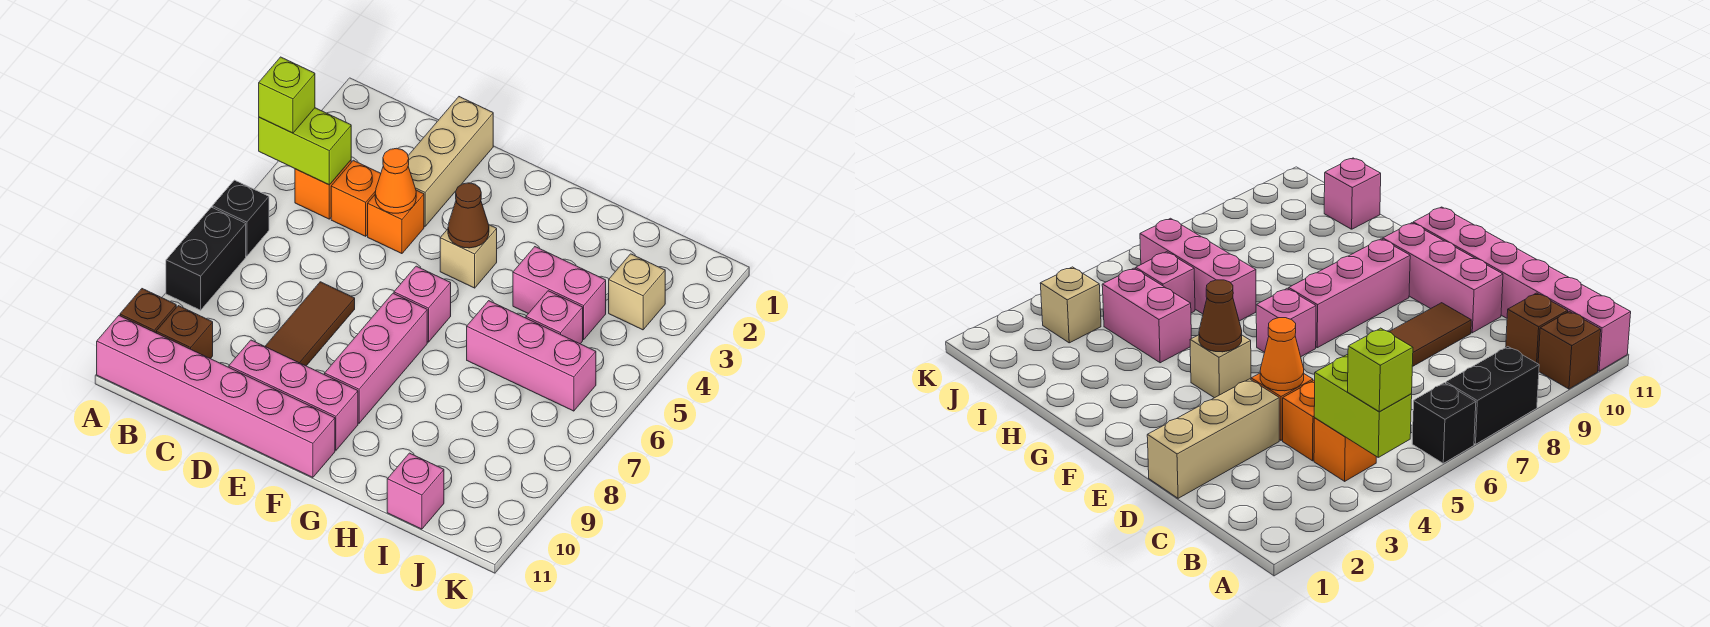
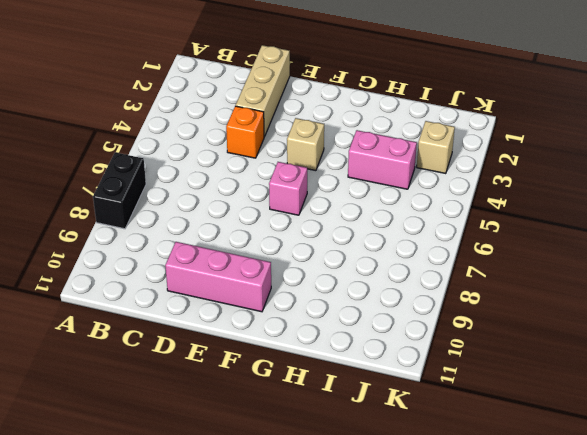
none -> black brick A6 level 1
none -> brown brick A10 level 1
none -> pink brick A11:F11 level 1

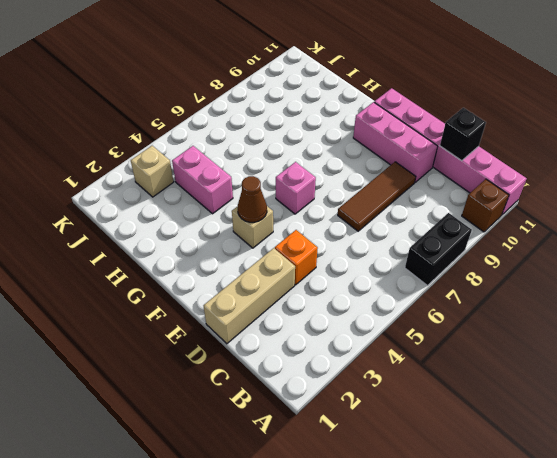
black brick C11 level 2 -> black brick A6 level 1
none -> orange brick B4 level 1
none -> brown brick B10 level 1
none -> orange brick C4 level 1

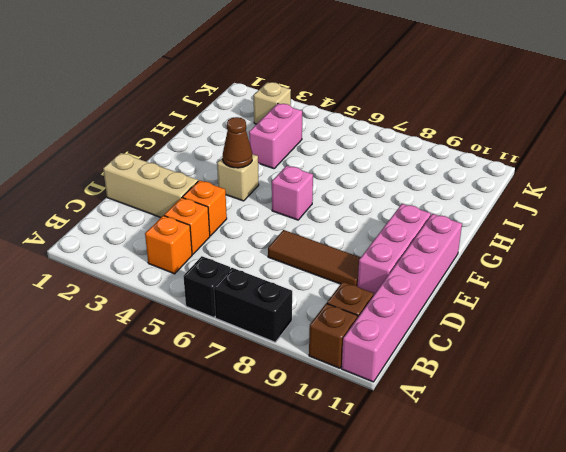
none -> pink brick F7:F9 level 1
none -> pink brick H6:J6 level 1
none -> pink brick I5 level 1

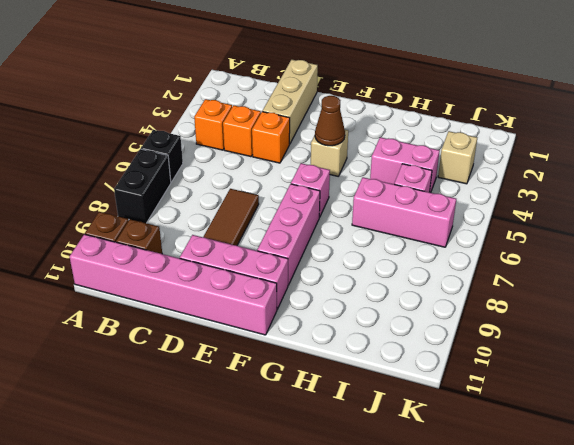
none -> pink brick I11 level 1
none -> lime brick A4:B4 level 2
none -> orange cone D4 level 2

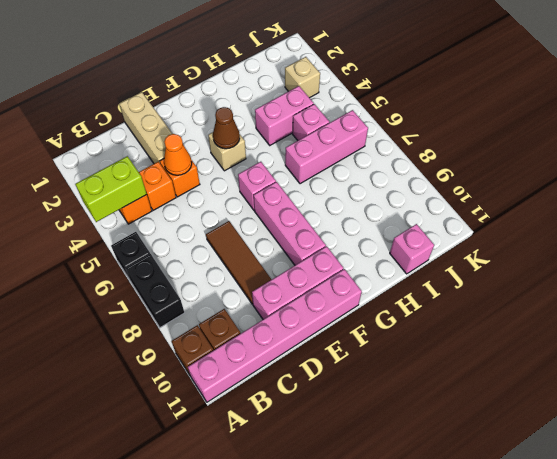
none -> lime brick A4 level 3

